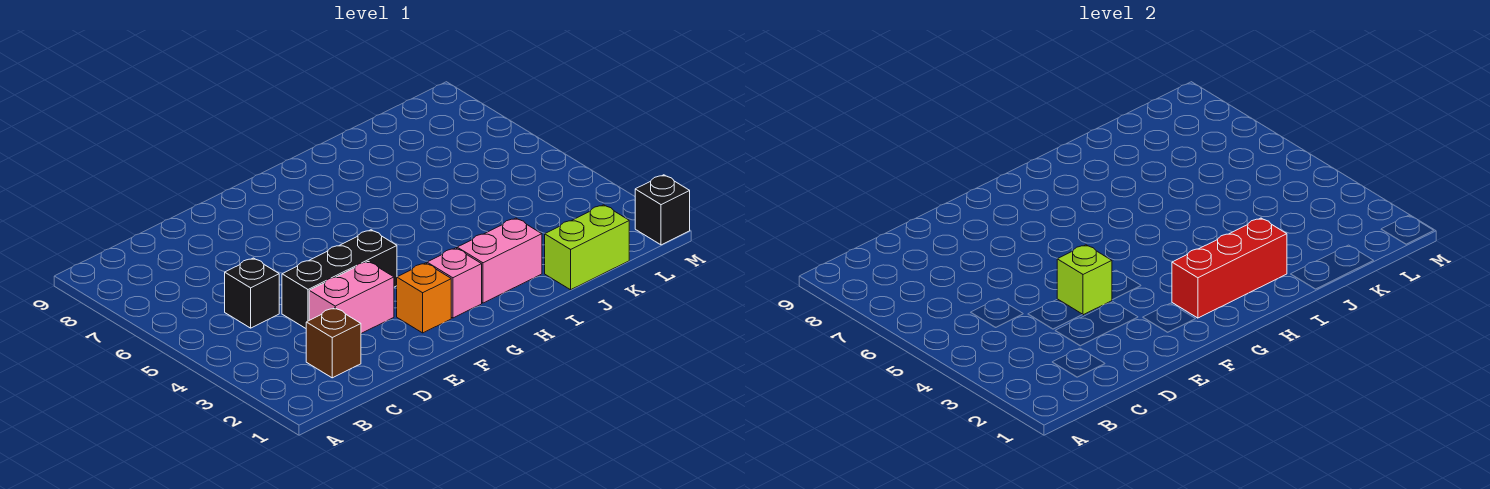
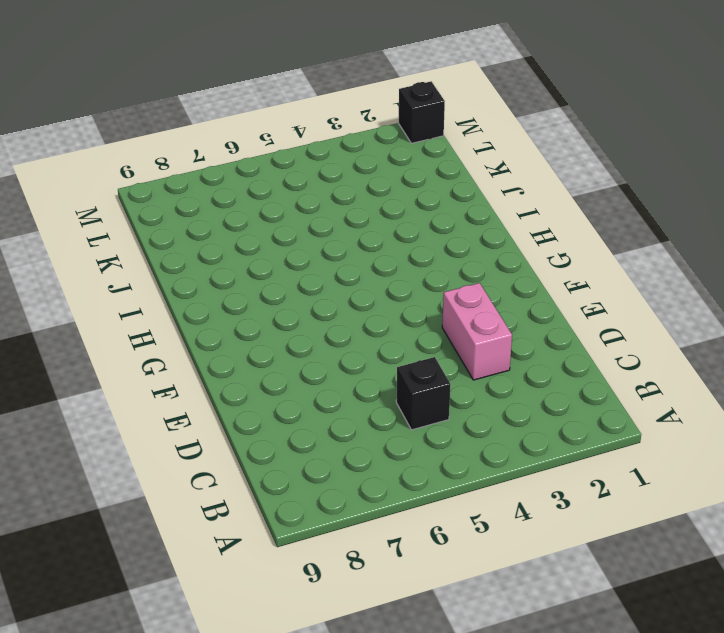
none -> brown brick C2 level 1
none -> black brick D4:F4 level 1

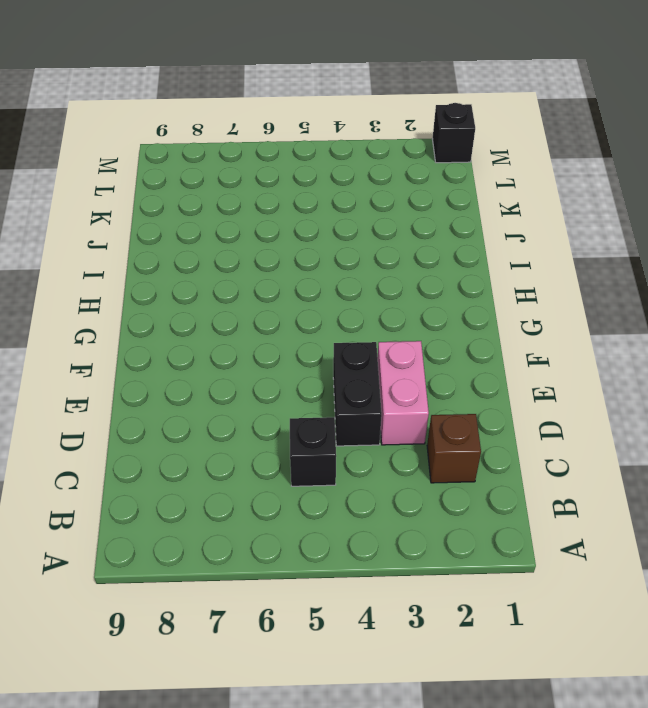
black brick D4:E4 level 1 -> black brick D4:F4 level 1
none -> orange brick F2 level 1
none -> pink brick G2 level 1

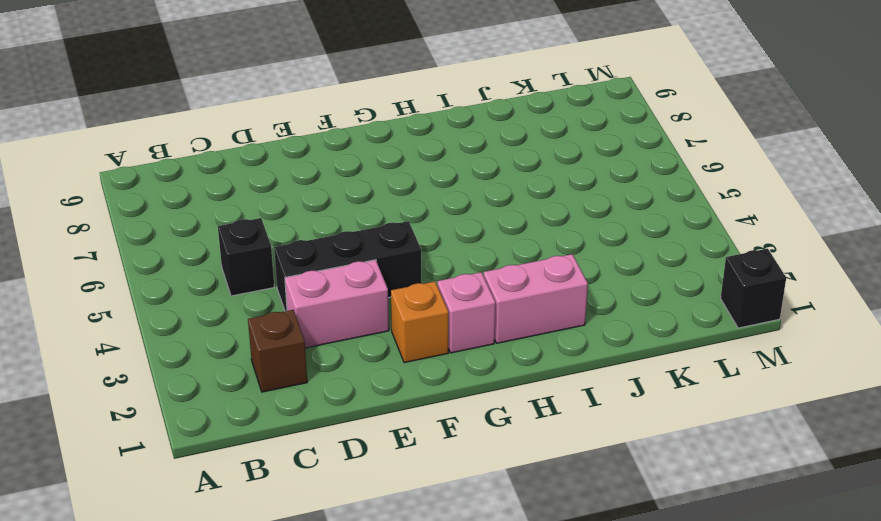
none -> lime brick J1:K1 level 1
none -> lime brick E4 level 2

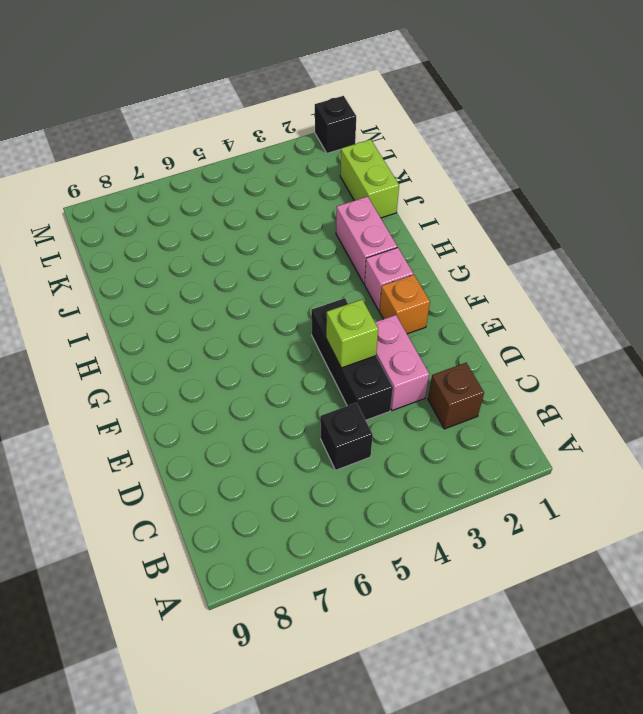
none -> red brick G2:I2 level 2

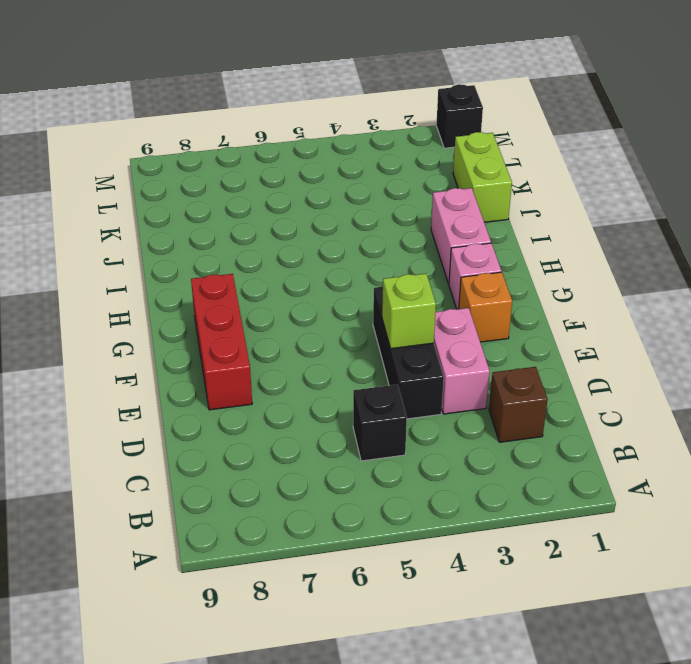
red brick E8:G8 level 1 -> red brick G2:I2 level 2

